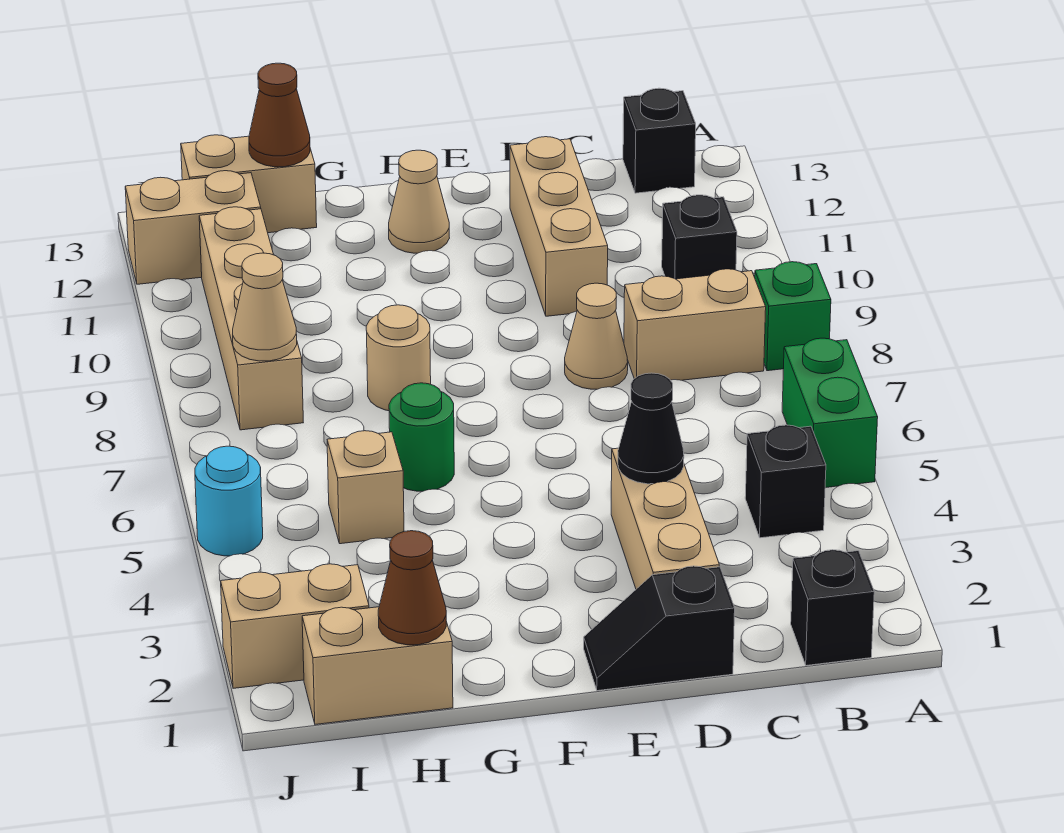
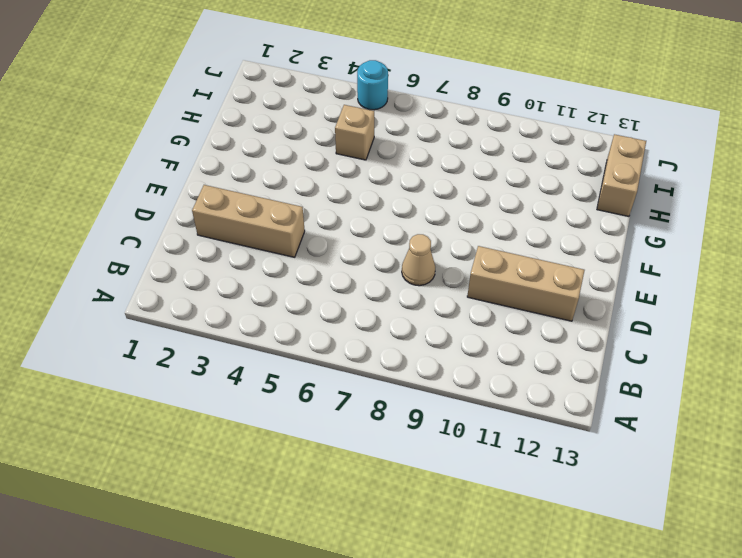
none -> green brick A5:A6 level 1
none -> green brick A8 level 1
none -> black brick B1 level 1

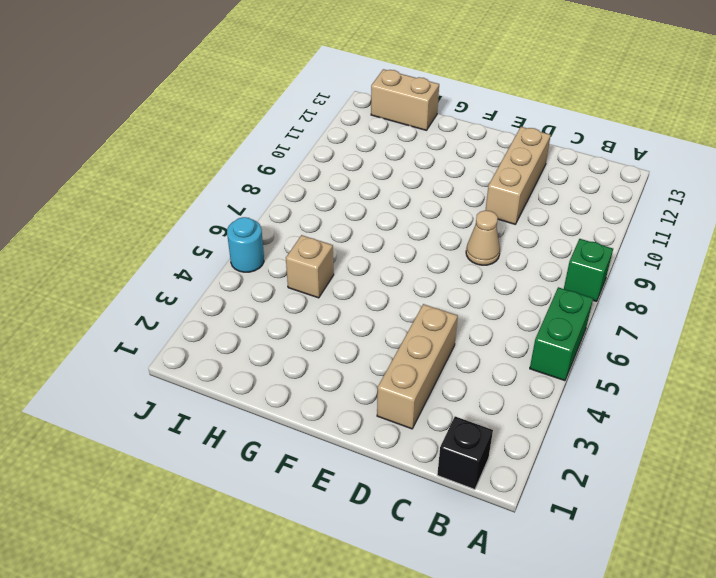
none -> black brick B4 level 1
none -> tan brick B8:C8 level 1
none -> black brick B10 level 1

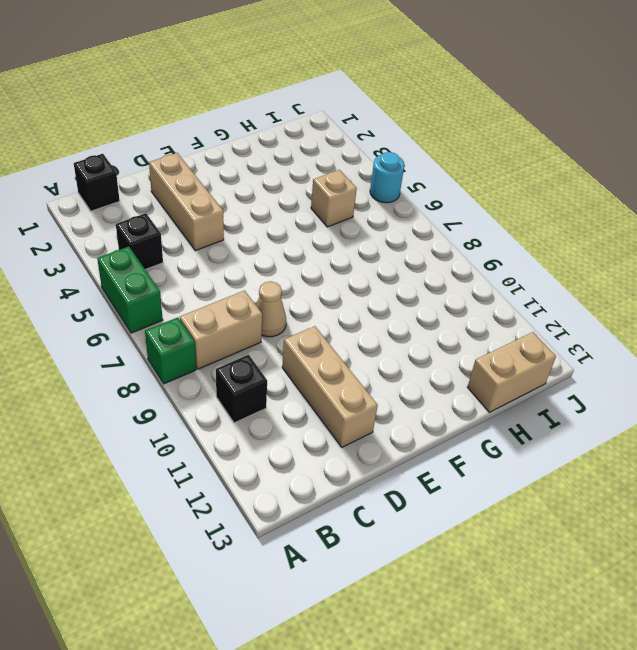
none -> black brick B13 level 1
none -> black slope D1:E1 level 1 top D
none -> tan cone F12 level 1

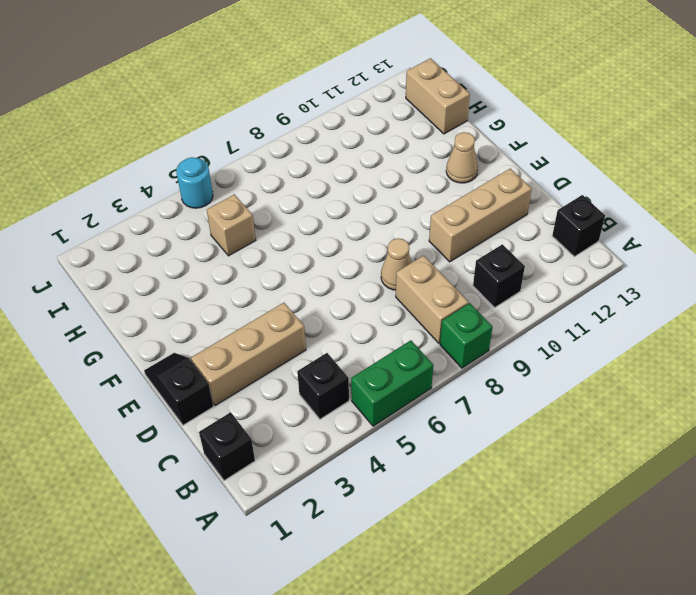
none -> green round brick G6 level 1
none -> tan round brick G8 level 1
none -> tan brick H1:I1 level 1

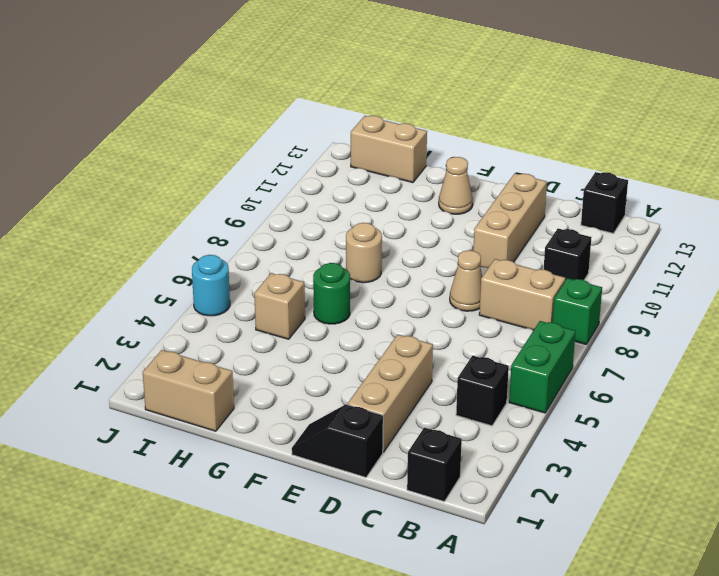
none -> tan brick I2:J2 level 1
none -> tan brick I8:I11 level 1
none -> tan brick I12:J12 level 1

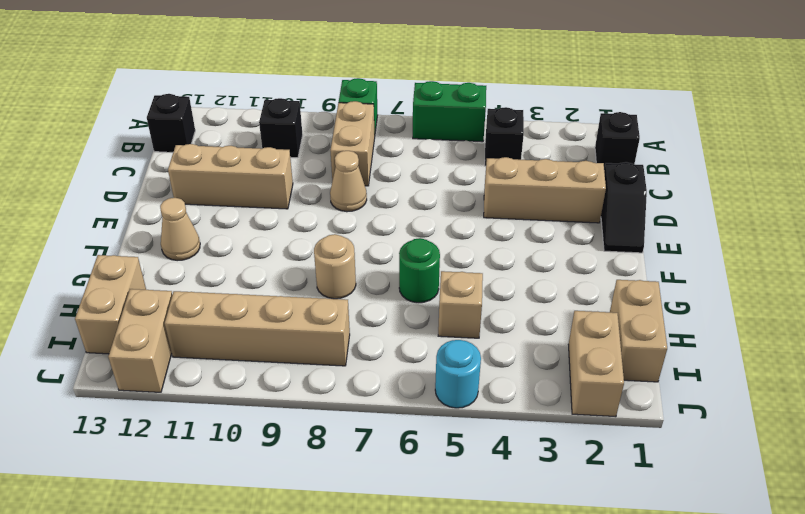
none -> black cone D4 level 2
none -> brown cone H1 level 2
none -> brown cone H13 level 2

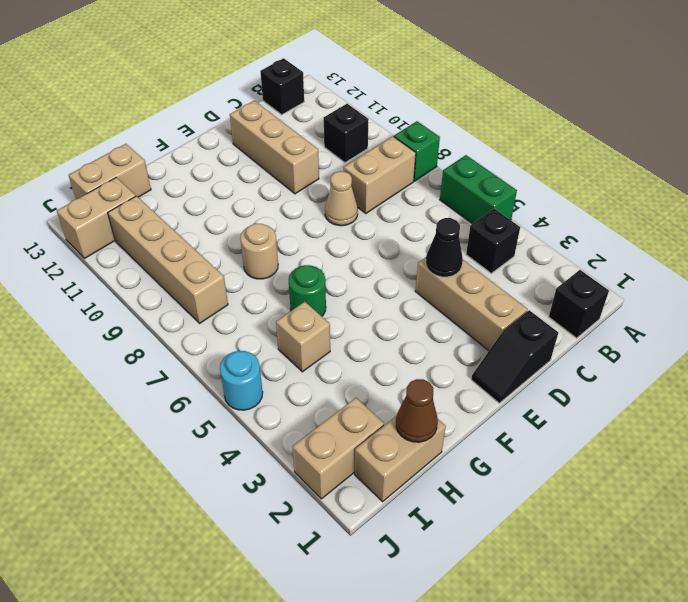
none -> tan cone F12 level 1
none -> brown cone H13 level 2
none -> tan cone I8 level 2

